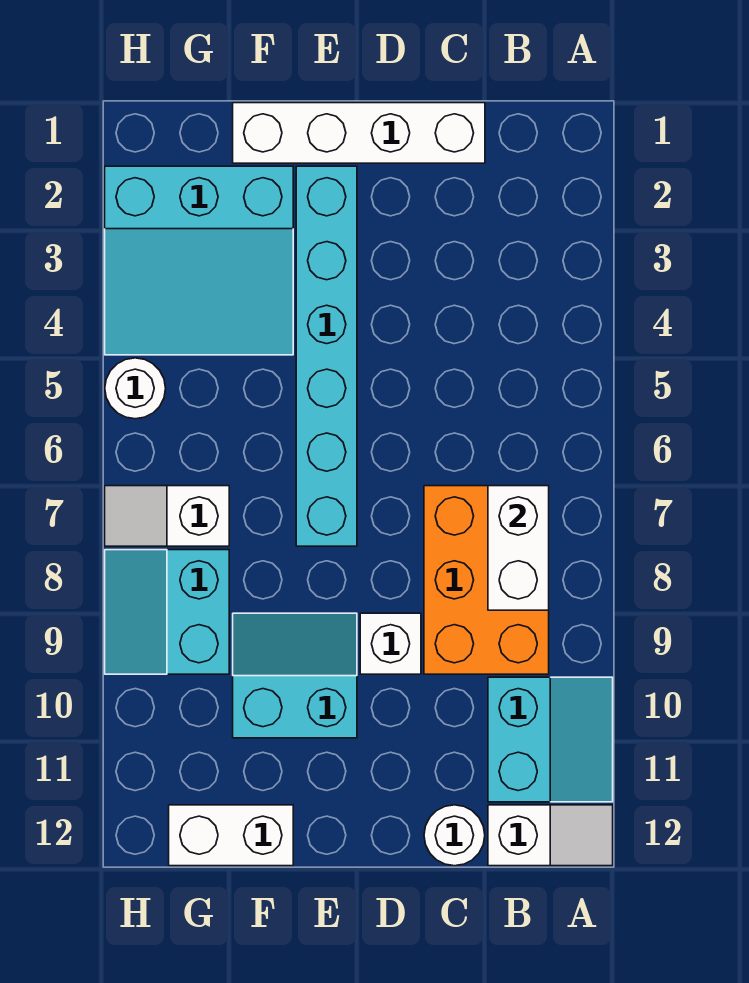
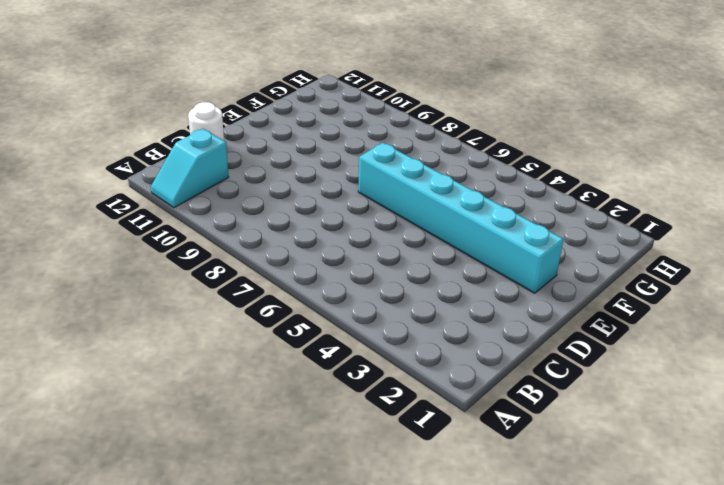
cyan slope A11:B11 level 1 top B -> cyan slope A10:B11 level 1 top B
none -> white slope A12:B12 level 1 top B
none -> orange brick B7:C9 level 1
none -> white brick C1:F1 level 1

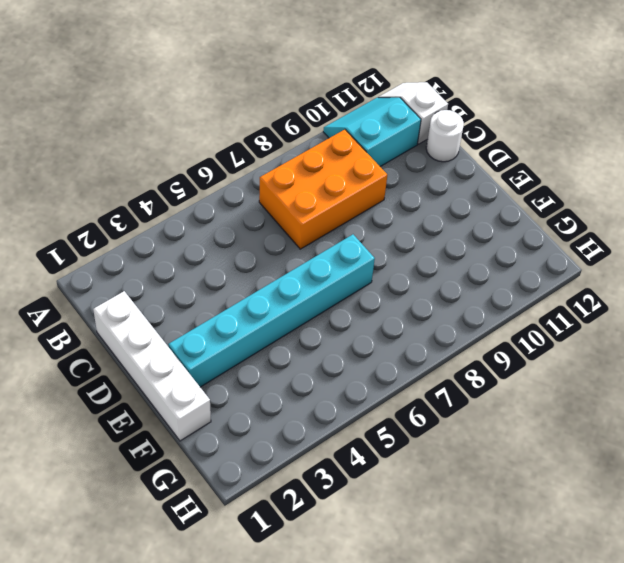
none -> white brick D9 level 1
none -> cyan slope E9:F10 level 1 top 10
none -> cyan slope F2:H4 level 1 top 2

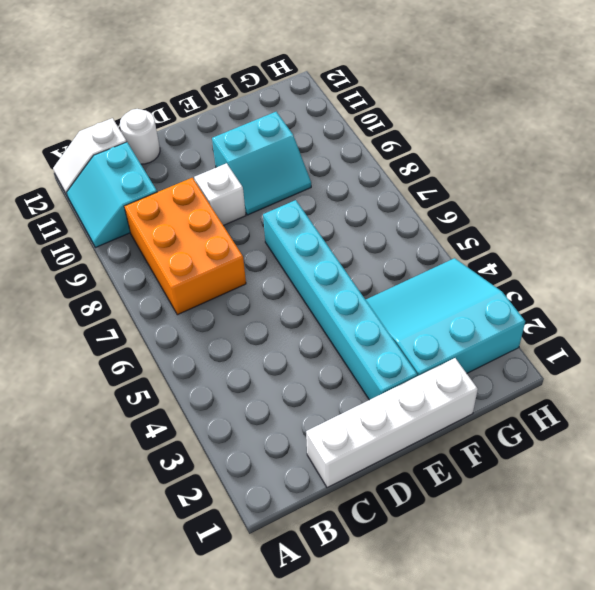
none -> white brick F12:G12 level 1
none -> white slope G7:H7 level 1 top G
none -> cyan slope G8:H9 level 1 top G

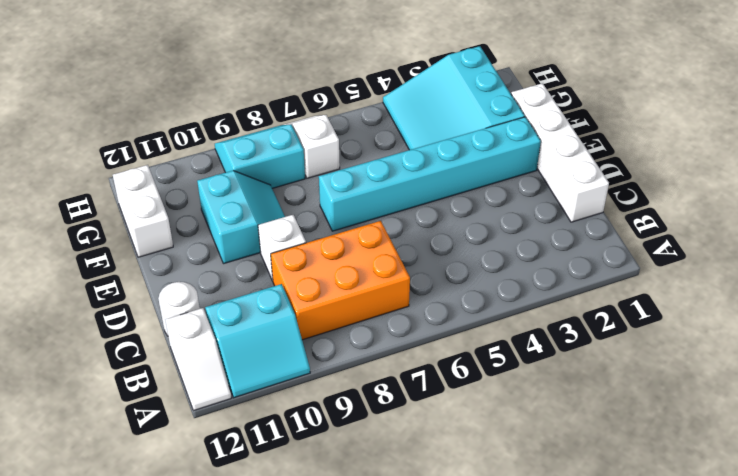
none -> white round brick H5 level 1
none -> white brick B7:B8 level 2

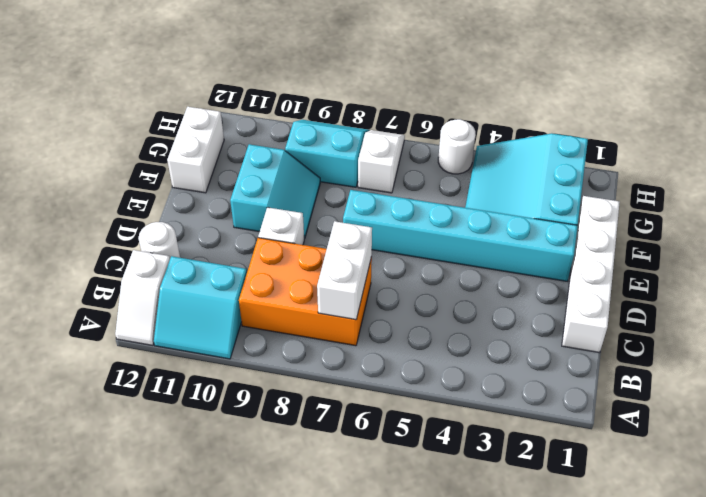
white brick B7:C7 level 2 -> white brick B7:B8 level 2

